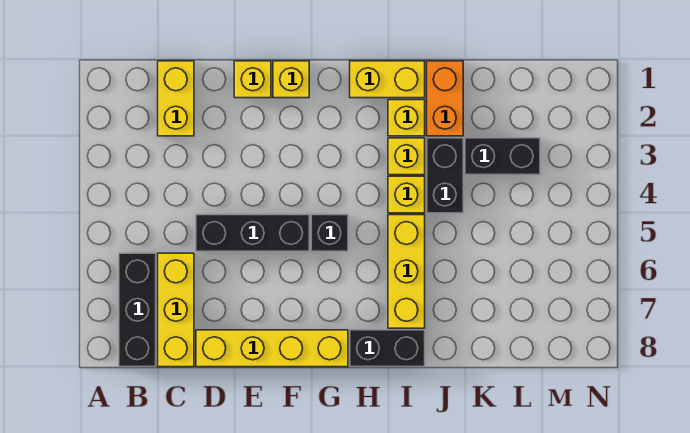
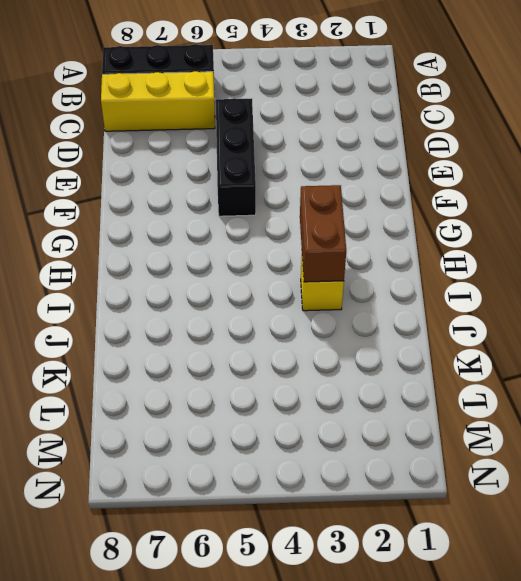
brown brick H3:I3 level 2 -> none
none -> yellow brick C1:C2 level 1
none -> yellow brick D8:G8 level 1
none -> yellow brick E1 level 1

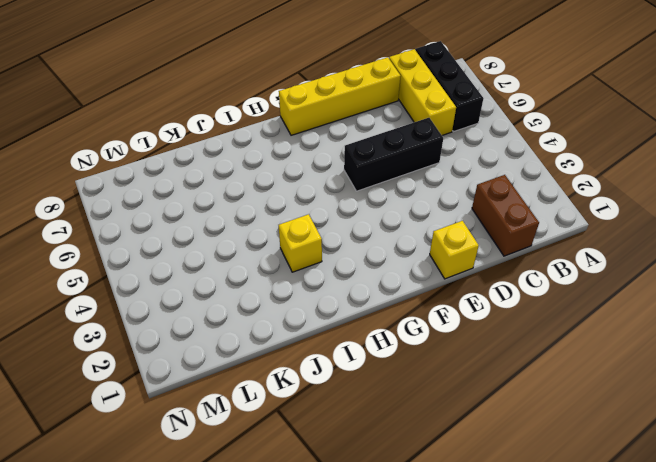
brown brick C1:C2 level 1 -> yellow brick C1:C2 level 1
none -> yellow brick F1 level 1
none -> black brick G5 level 1
none -> yellow brick H1:I1 level 1

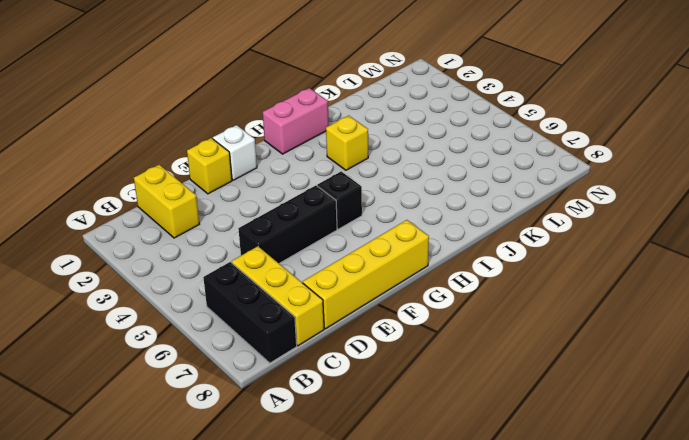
white brick F1 level 1 -> yellow brick F1 level 1
pink brick H1:I1 level 1 -> yellow brick H1:I1 level 1
none -> black brick H8:I8 level 1
none -> yellow brick I2 level 1
none -> yellow brick I4 level 1

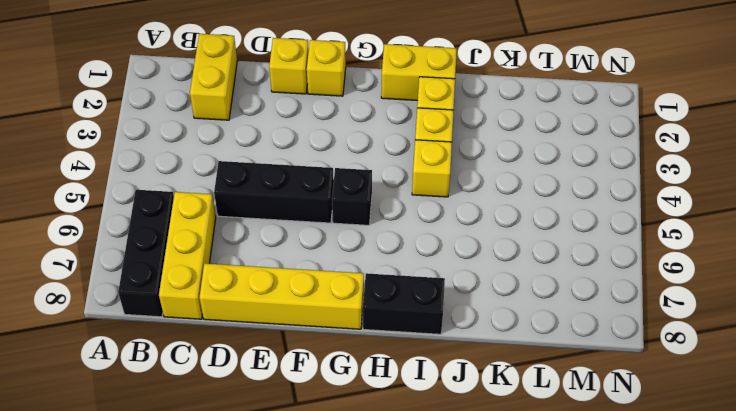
none -> yellow brick I5:I7 level 1
none -> orange brick J1:J2 level 1
none -> black brick J3:J4 level 1

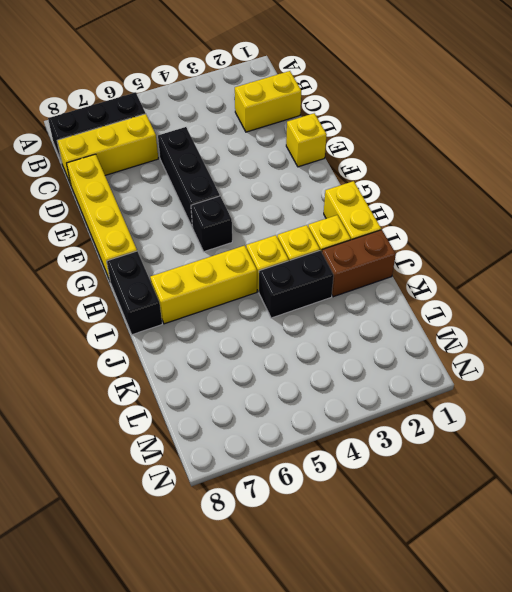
brown brick J1:J2 level 1 -> orange brick J1:J2 level 1
none -> yellow brick F1 level 1
none -> black brick K3:L3 level 1

